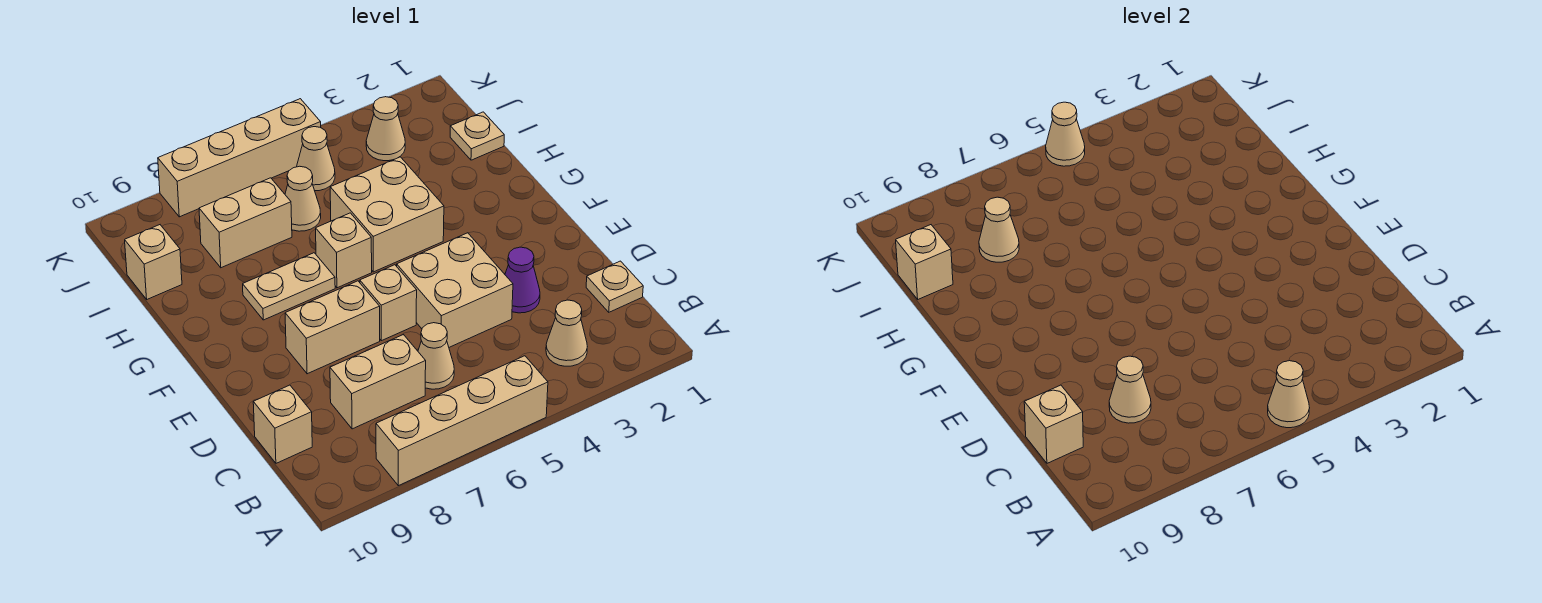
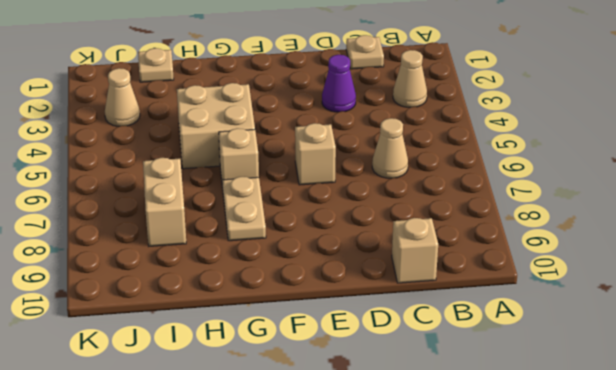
none -> tan brick A5:A8 level 1
none -> tan brick C7:C8 level 1
none -> tan brick D4:E5 level 1

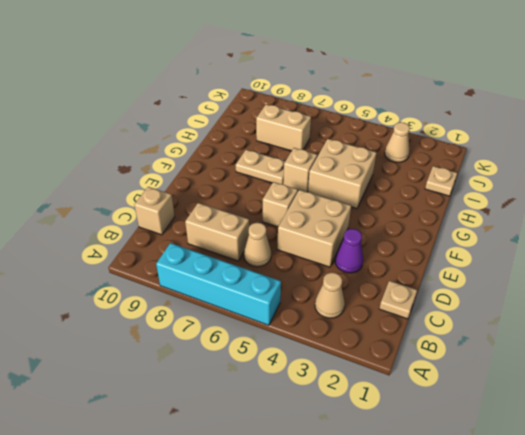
cyan brick A5:A8 level 1 -> tan brick A5:A8 level 1
none -> tan brick E7:E8 level 1
none -> tan cone I6 level 1
none -> tan brick I10 level 1

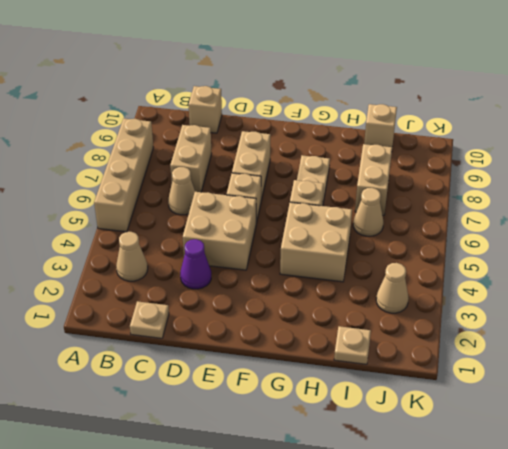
none -> tan cone J5 level 1
none -> tan brick K5:K8 level 1
none -> tan cone A5 level 2

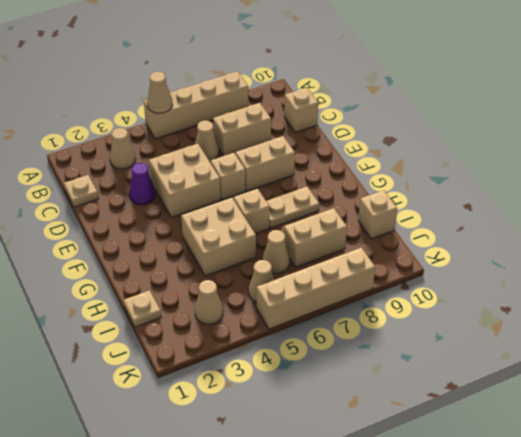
none -> tan cone C8 level 2
none -> tan brick C10 level 2
none -> tan cone I8 level 2

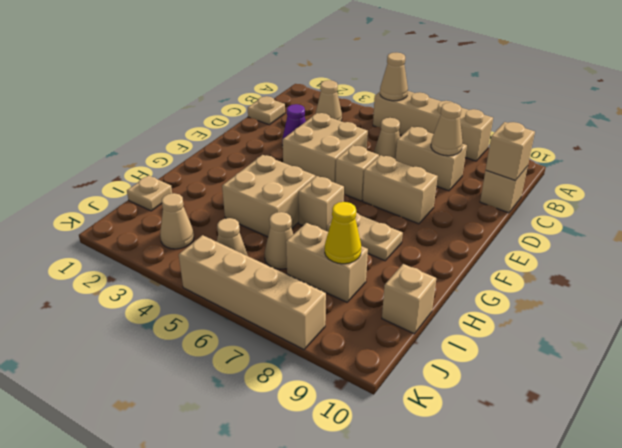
yellow cone I8 level 2 -> tan cone I8 level 2
none -> tan brick I10 level 2
none -> tan cone K5 level 2

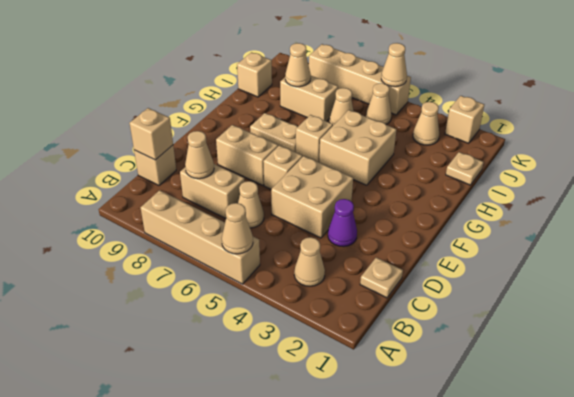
tan brick K2 level 1 -> tan brick I10 level 2

